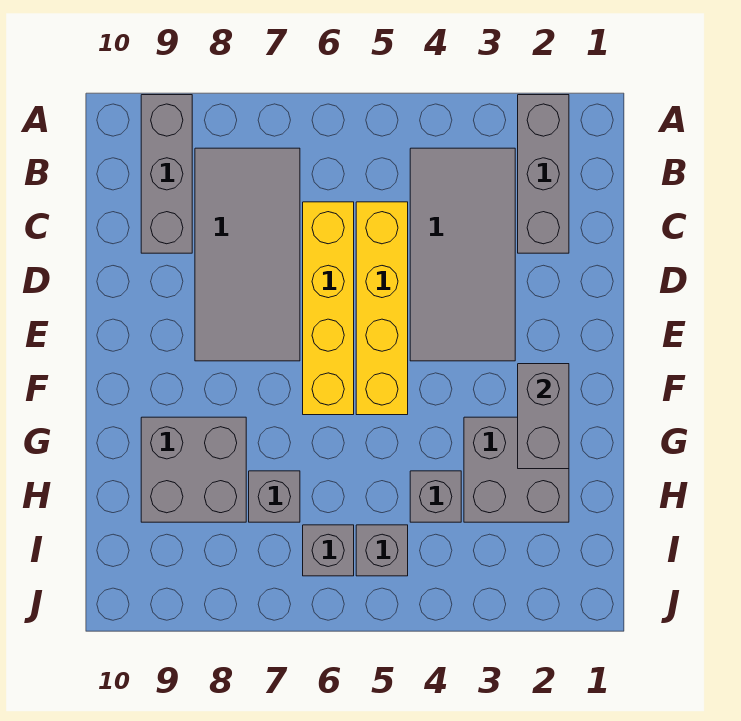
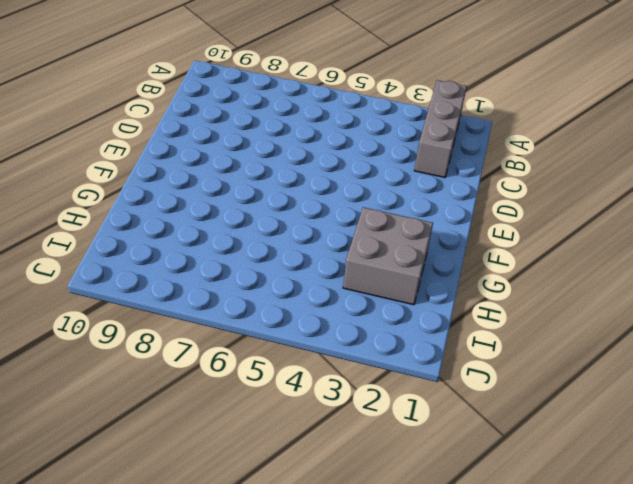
none -> grey brick A9:C9 level 1
none -> grey tile B3:E4 level 1
none -> grey tile B7:E8 level 1

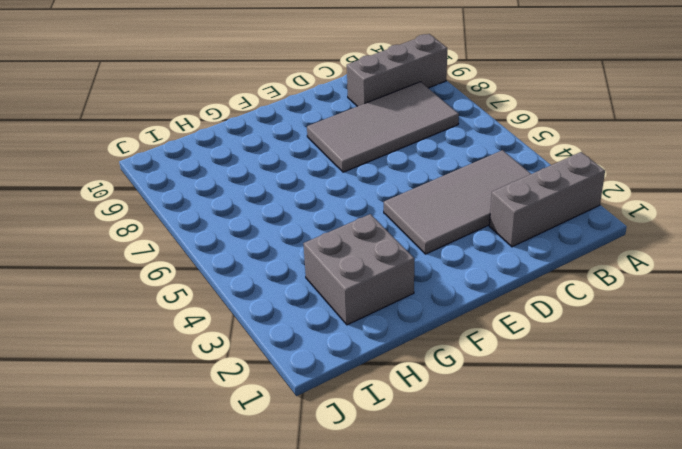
none -> yellow brick C5:F5 level 1
none -> yellow brick C6:F6 level 1
none -> grey brick G8:H9 level 1

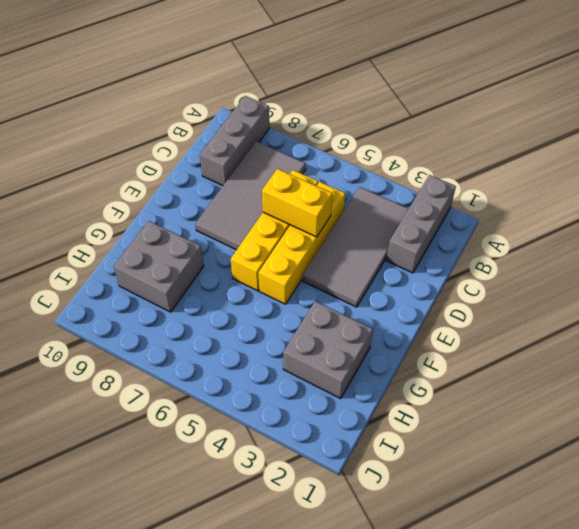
yellow brick D5:D6 level 2 -> none
none -> grey brick H4 level 1
none -> grey brick H7 level 1
none -> grey brick I5 level 1

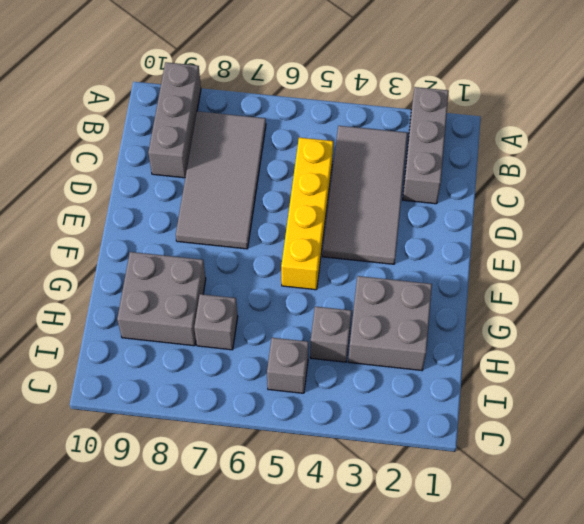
none -> yellow brick C6:F6 level 1
none -> grey brick I6 level 1
none -> grey brick F2:G2 level 2

